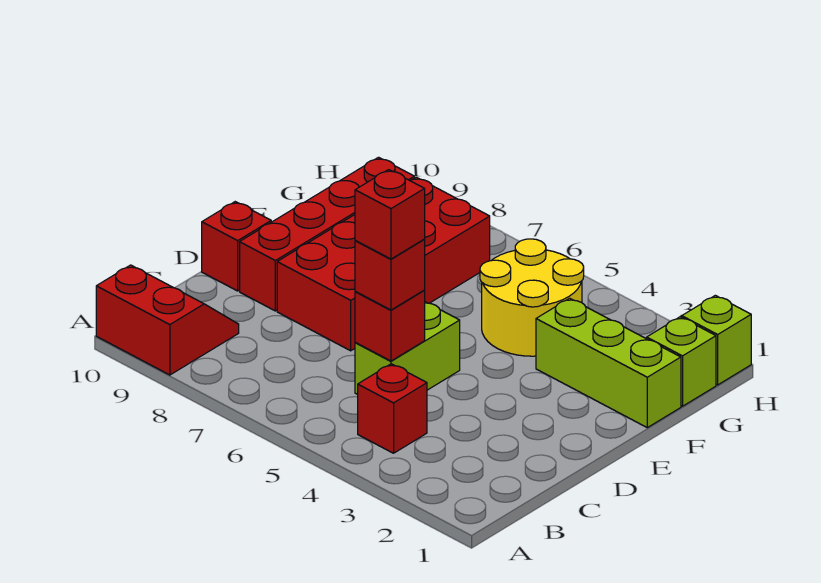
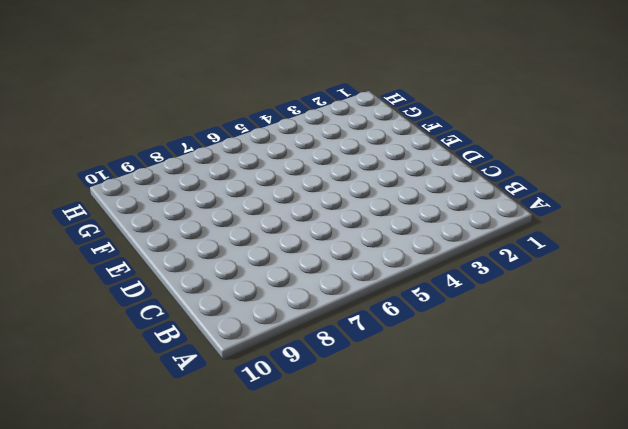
none -> red slope A9:B10 level 1 top A
none -> red brick B4 level 1
none -> lime brick C5:D5 level 1

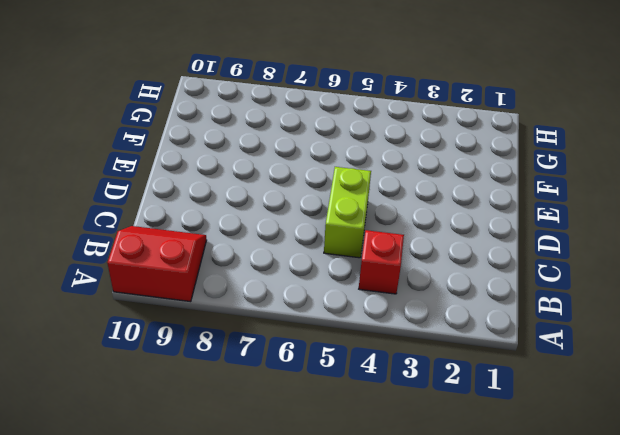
none -> red brick D7:G8 level 1
none -> red brick D9:G9 level 1
none -> red brick D10 level 1

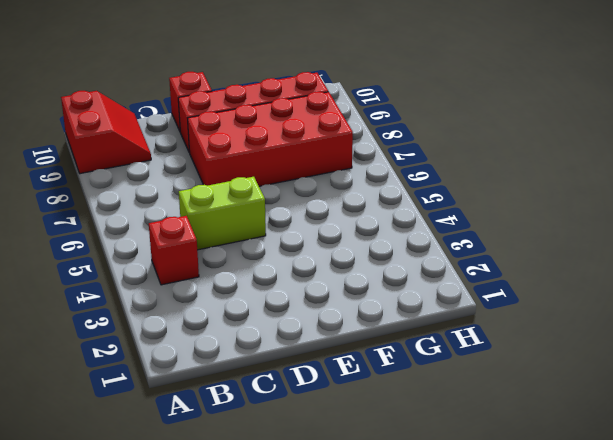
none -> lime brick F1:F3 level 1
none -> yellow round brick F4:G5 level 1
none -> lime brick G1 level 1

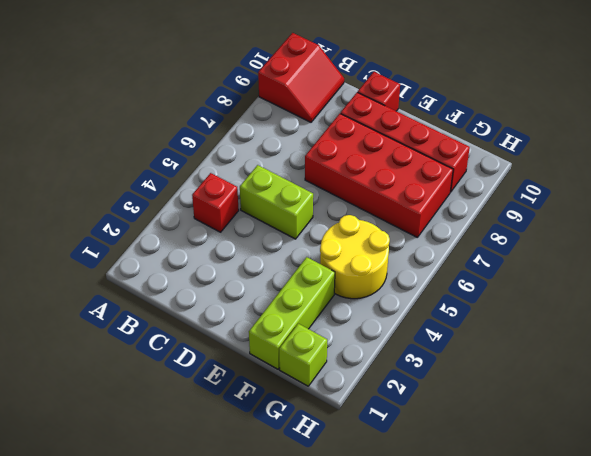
none -> lime brick H1 level 1
none -> red brick C5 level 2
none -> red brick C5 level 3

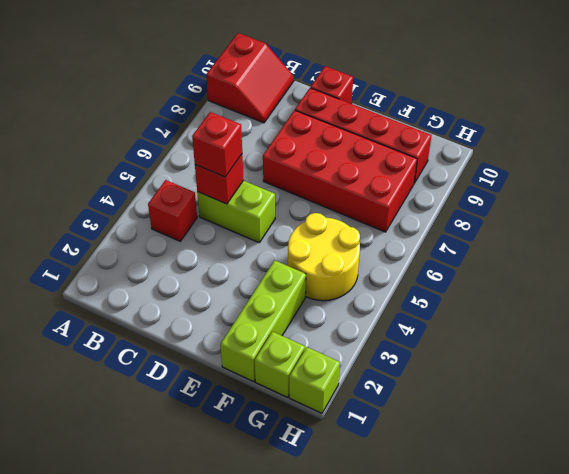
none -> red brick C5 level 4

